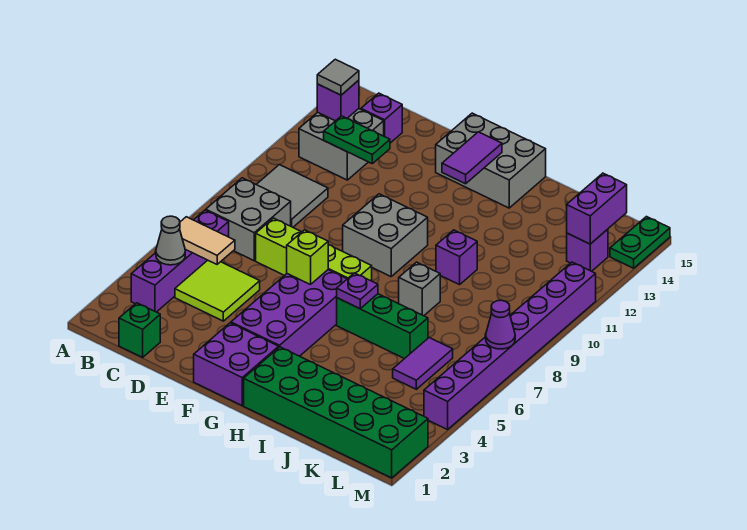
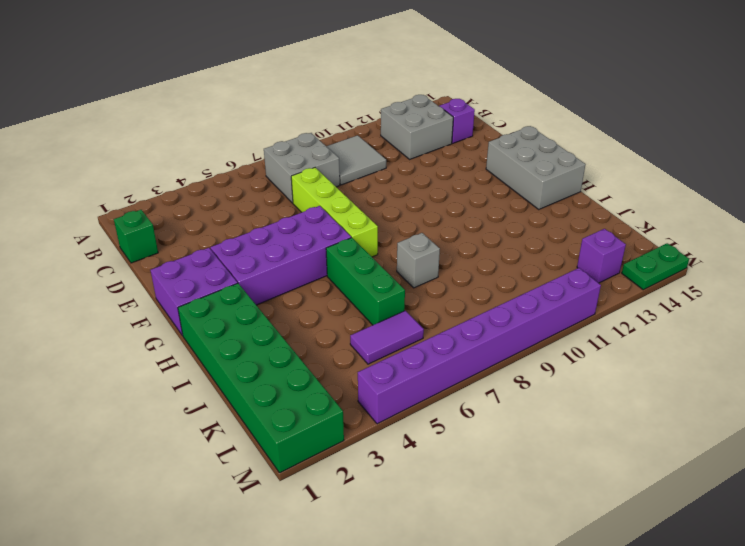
none -> purple brick B3:B6 level 1
none -> lime tile C4:D5 level 1
none -> grey brick F9:G10 level 1
none -> purple brick I10 level 1

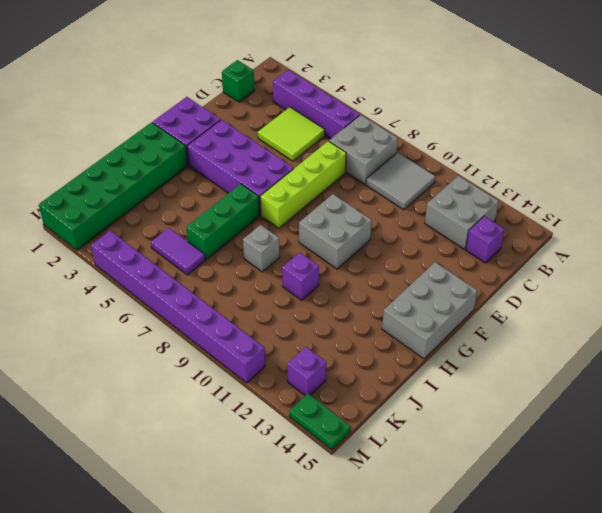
none -> grey cone B4 level 2
none -> tan tile B5:C5 level 2
none -> purple brick B13 level 2
none -> green plate C12:D12 level 2

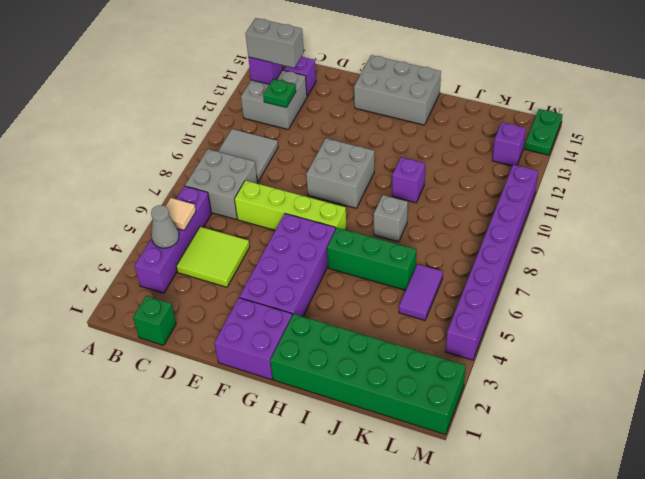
tan tile B5 level 2 -> tan tile B5:C5 level 2
grey brick B13:C13 level 3 -> grey tile B13 level 3
green plate C12 level 2 -> green plate C12:D12 level 2
none -> lime brick F6 level 2
none -> purple tile G13:G14 level 2
none -> purple plate H6 level 2
none -> purple brick L13:L14 level 2

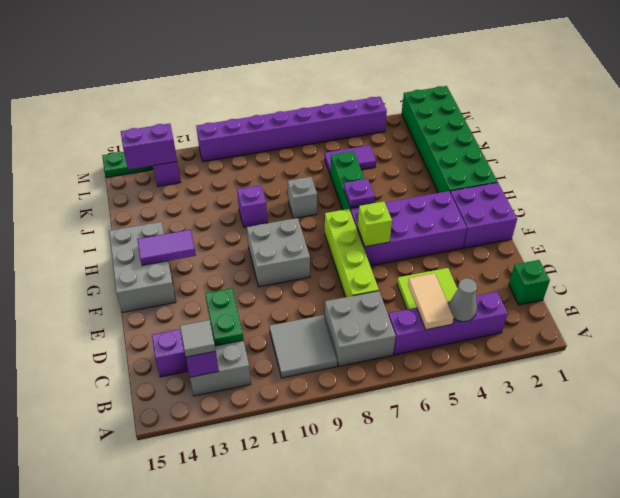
none -> purple cone M7 level 2

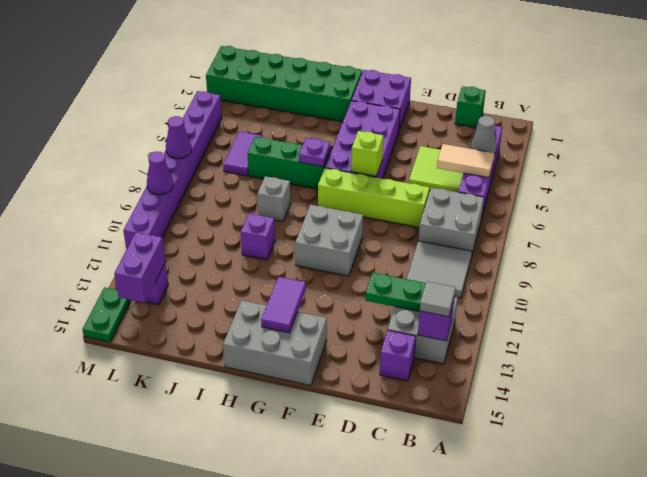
purple cone M9 level 2 -> none

